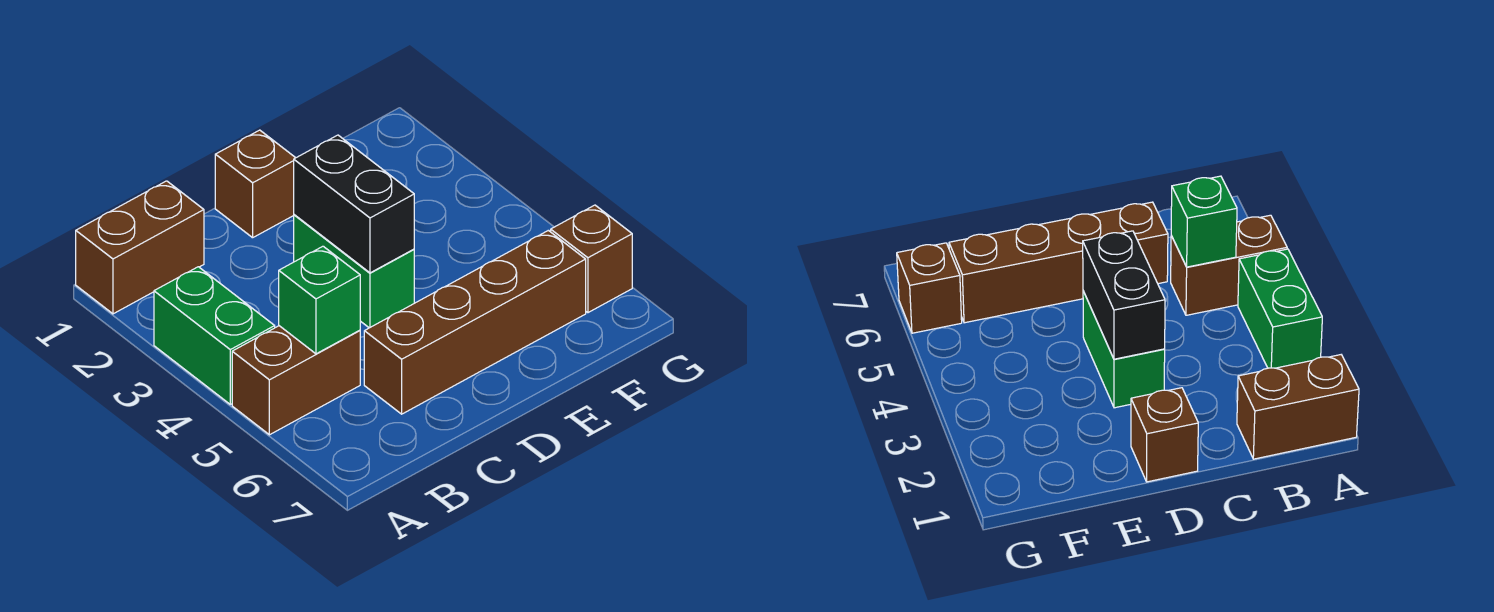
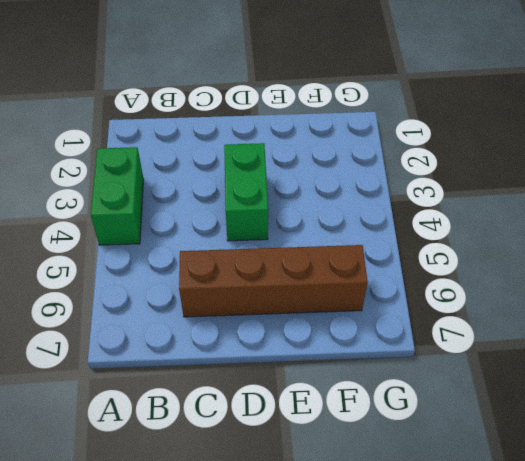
none -> brown brick A1:B1 level 1
none -> brown brick A5:B5 level 1

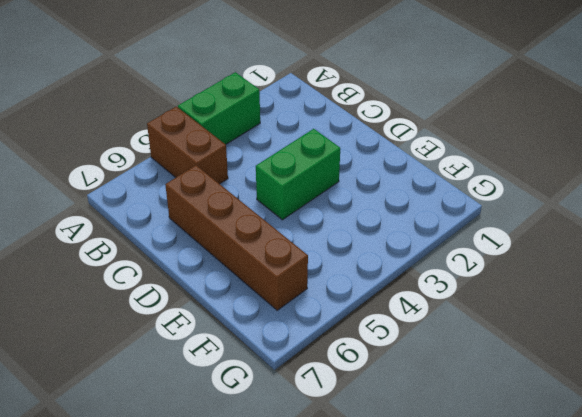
none -> brown brick A1:B1 level 1
none -> brown brick D1 level 1

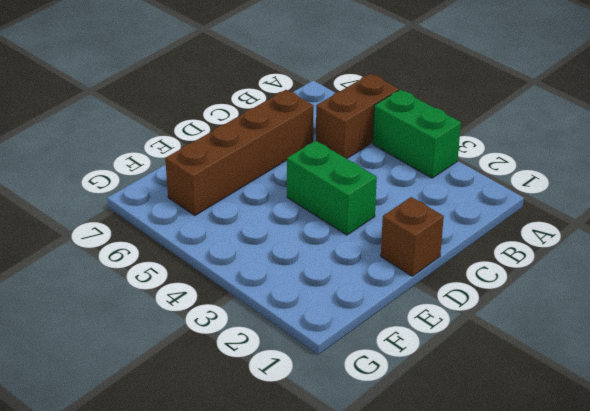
none -> brown brick A1:B1 level 1
none -> brown brick G6 level 1

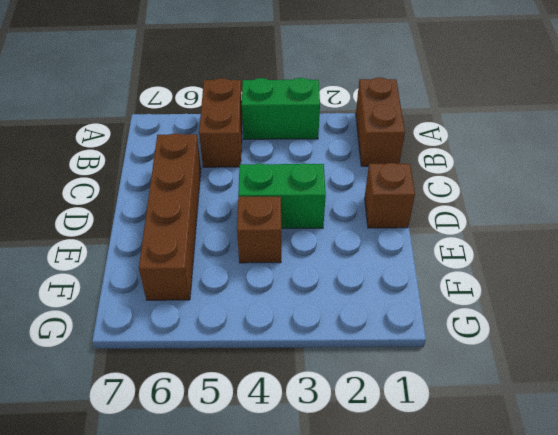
brown brick E4 level 1 -> brown brick G6 level 1
none -> green brick B5 level 2
none -> black brick D3:D4 level 2

